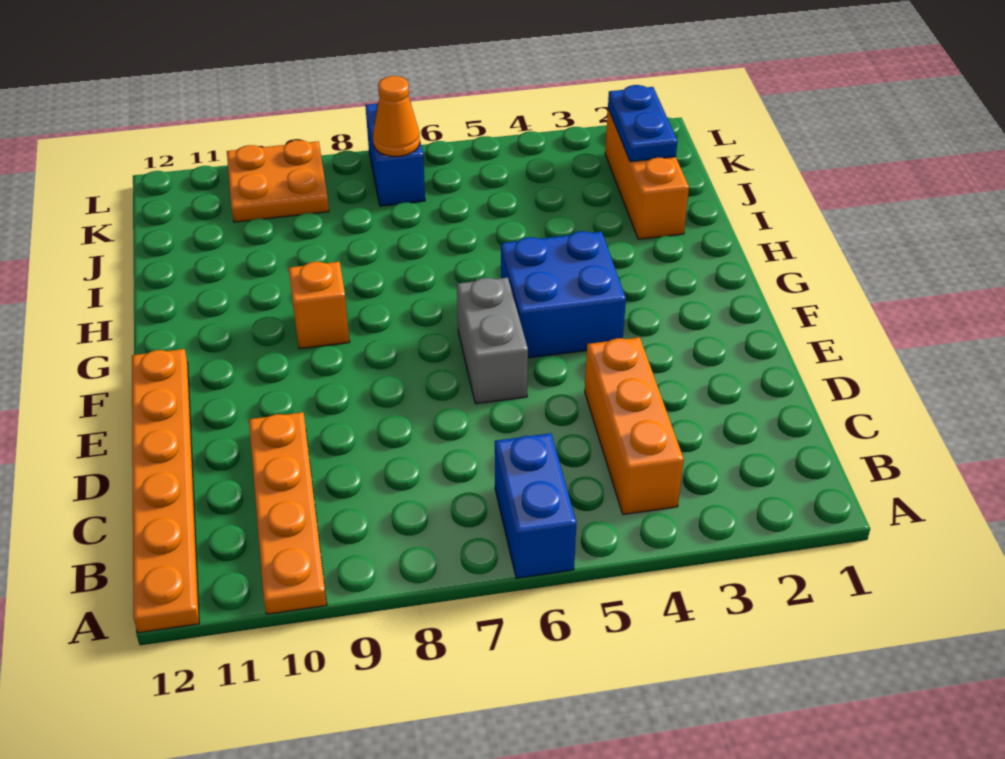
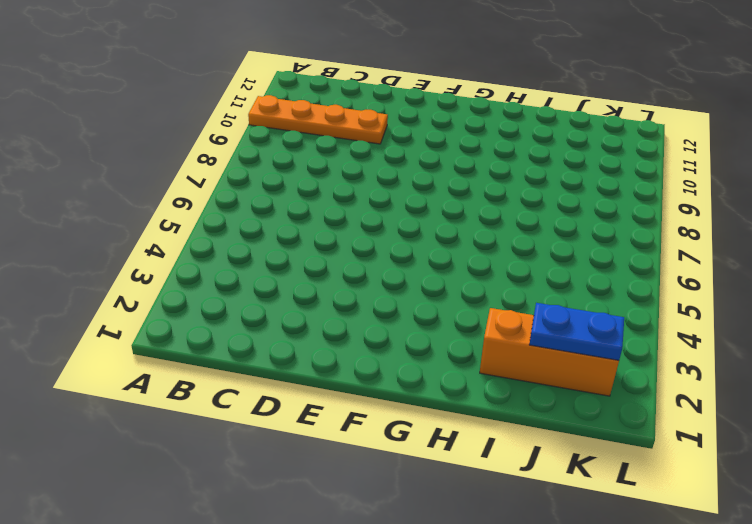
none -> blue brick A6:B6 level 1
none -> orange plate A12:F12 level 1
none -> orange brick B4:D4 level 1

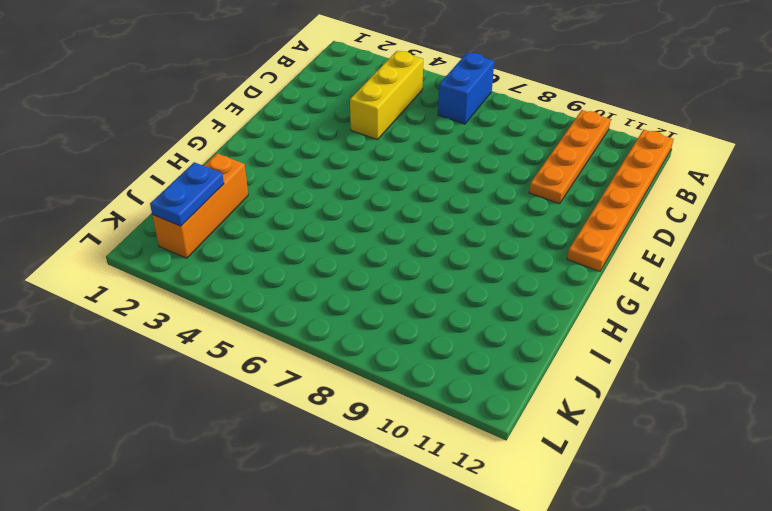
yellow brick B4:D4 level 1 -> orange brick B4:D4 level 1
none -> grey brick E6:F6 level 1
none -> blue brick F4:G5 level 1
none -> orange brick G9 level 1

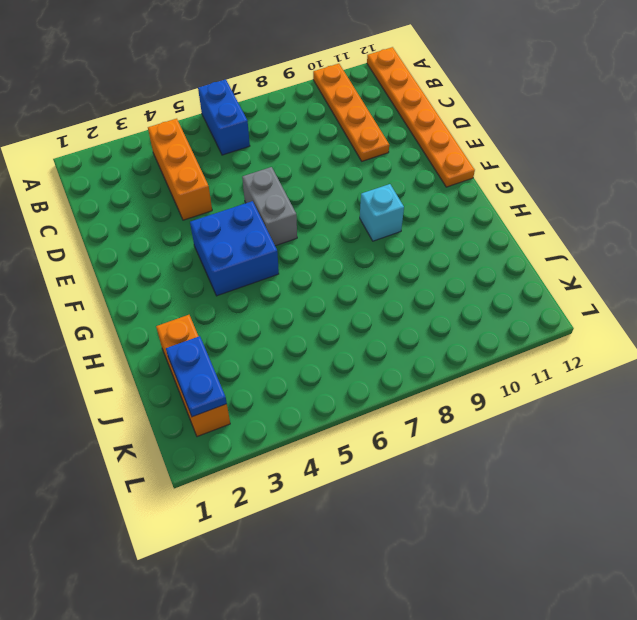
cyan brick G9 level 1 -> orange brick G9 level 1
none -> blue brick K7:L7 level 1
none -> orange plate K9:L10 level 1
none -> orange cone K7 level 2

